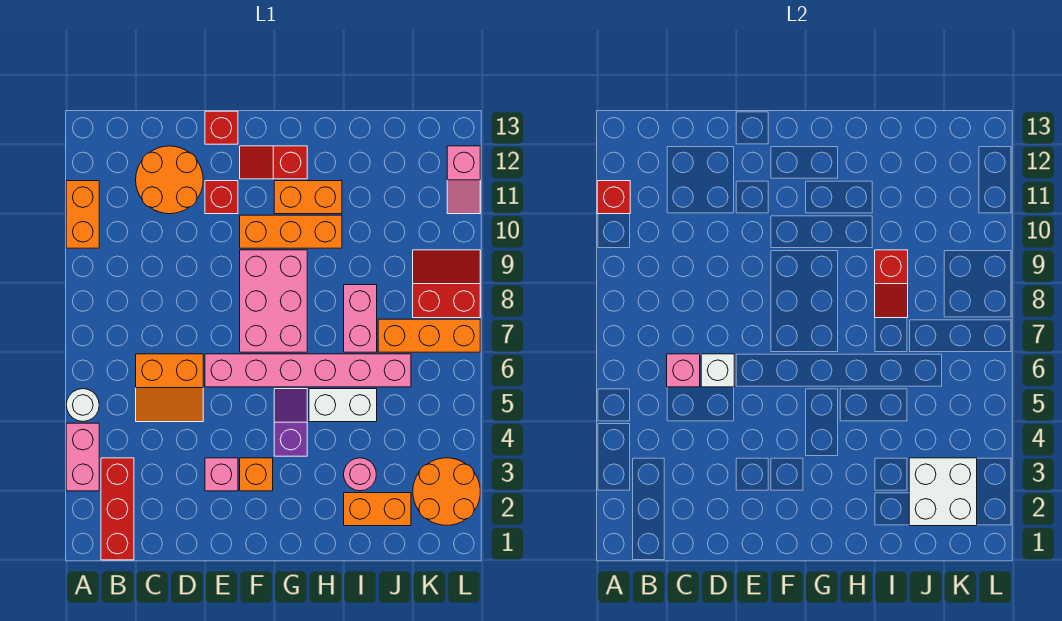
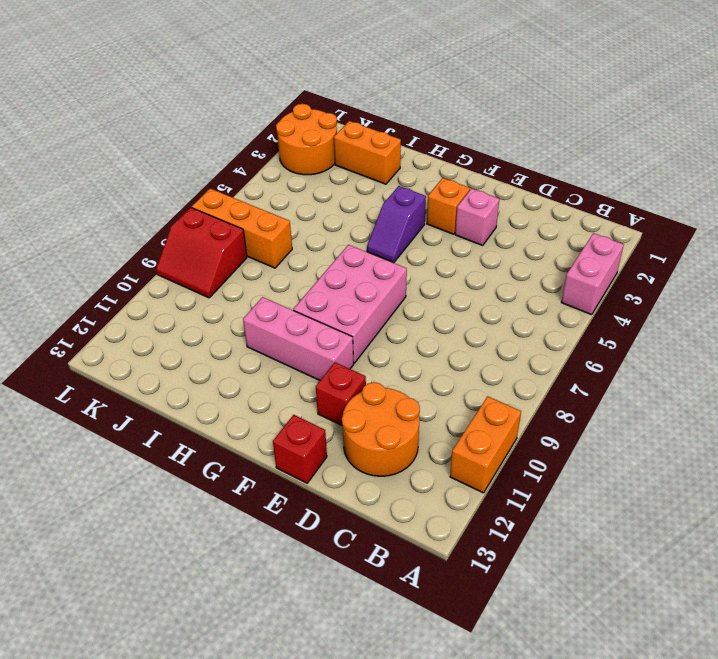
pink brick F10:H10 level 1 -> orange brick F10:H10 level 1
none -> white round brick A5 level 1
none -> red brick B1:B3 level 1
none -> orange slope C5:D6 level 1 top 6

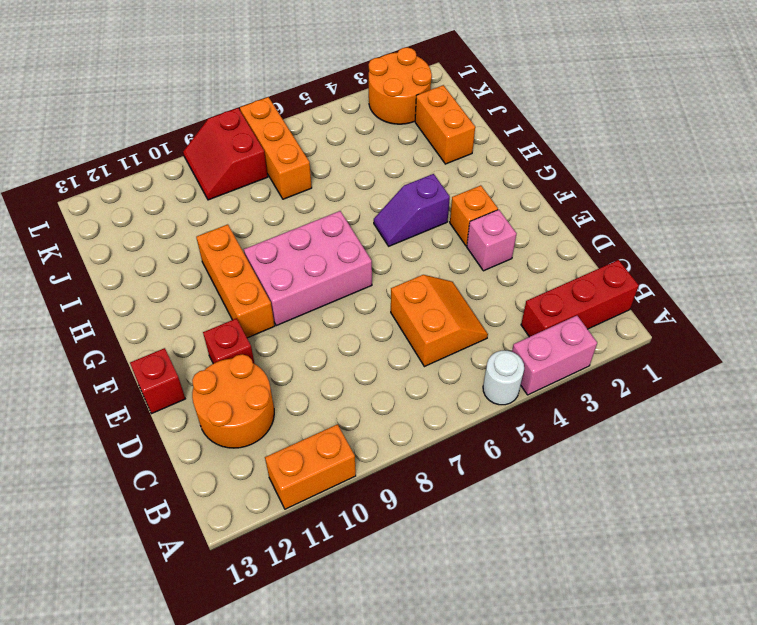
none -> pink brick E6:J6 level 1
none -> red slope F12:G12 level 1 top G
none -> orange brick G11:H11 level 1

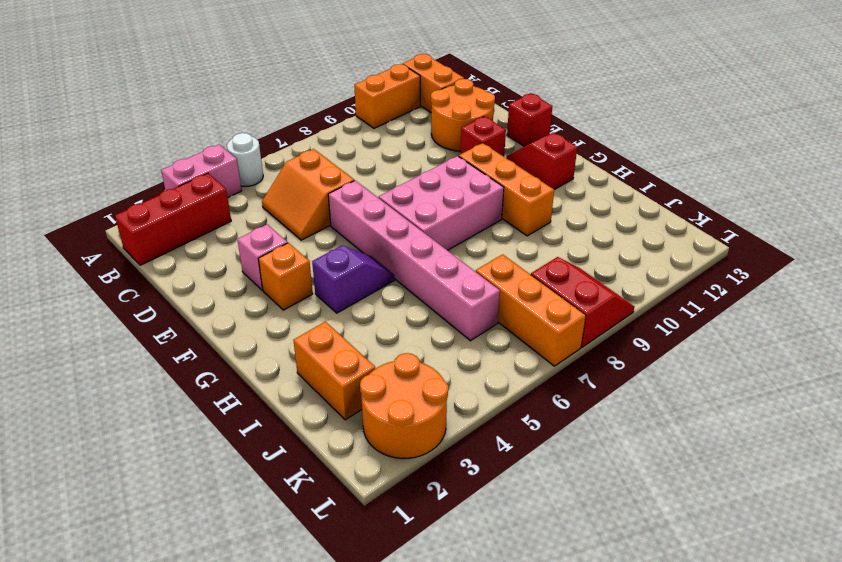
orange brick A12:B12 level 1 -> orange brick G11:H11 level 1
none -> white brick H5:I5 level 1
none -> pink round brick I3 level 1
none -> pink brick I7:I8 level 1

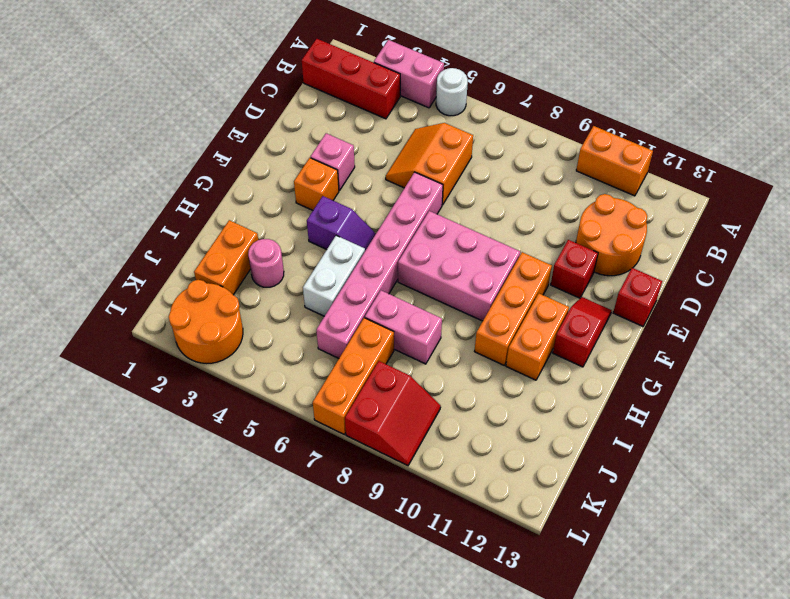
none -> pink slope L11:L12 level 1 top 12
none -> red brick A11 level 2
none -> pink brick C6 level 2

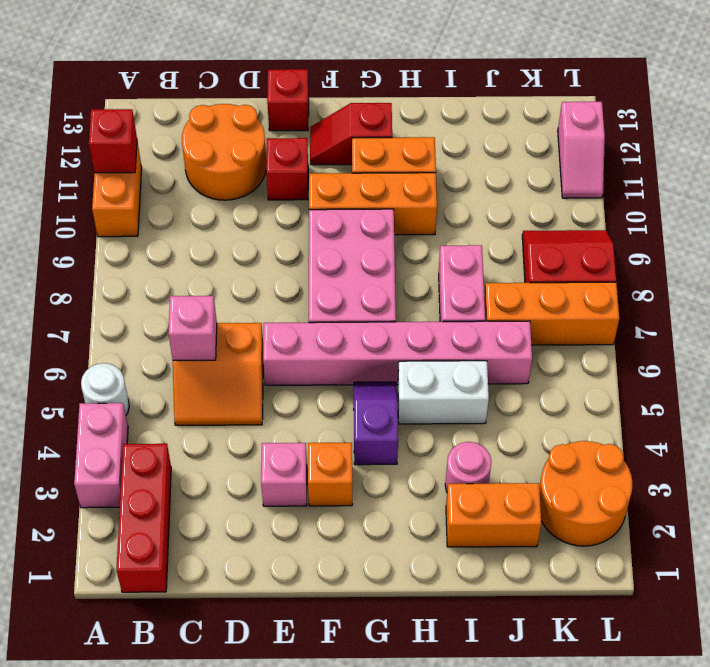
none -> white brick D6 level 2
none -> red slope I8:I9 level 2 top 9
none -> white brick J2:K3 level 2

